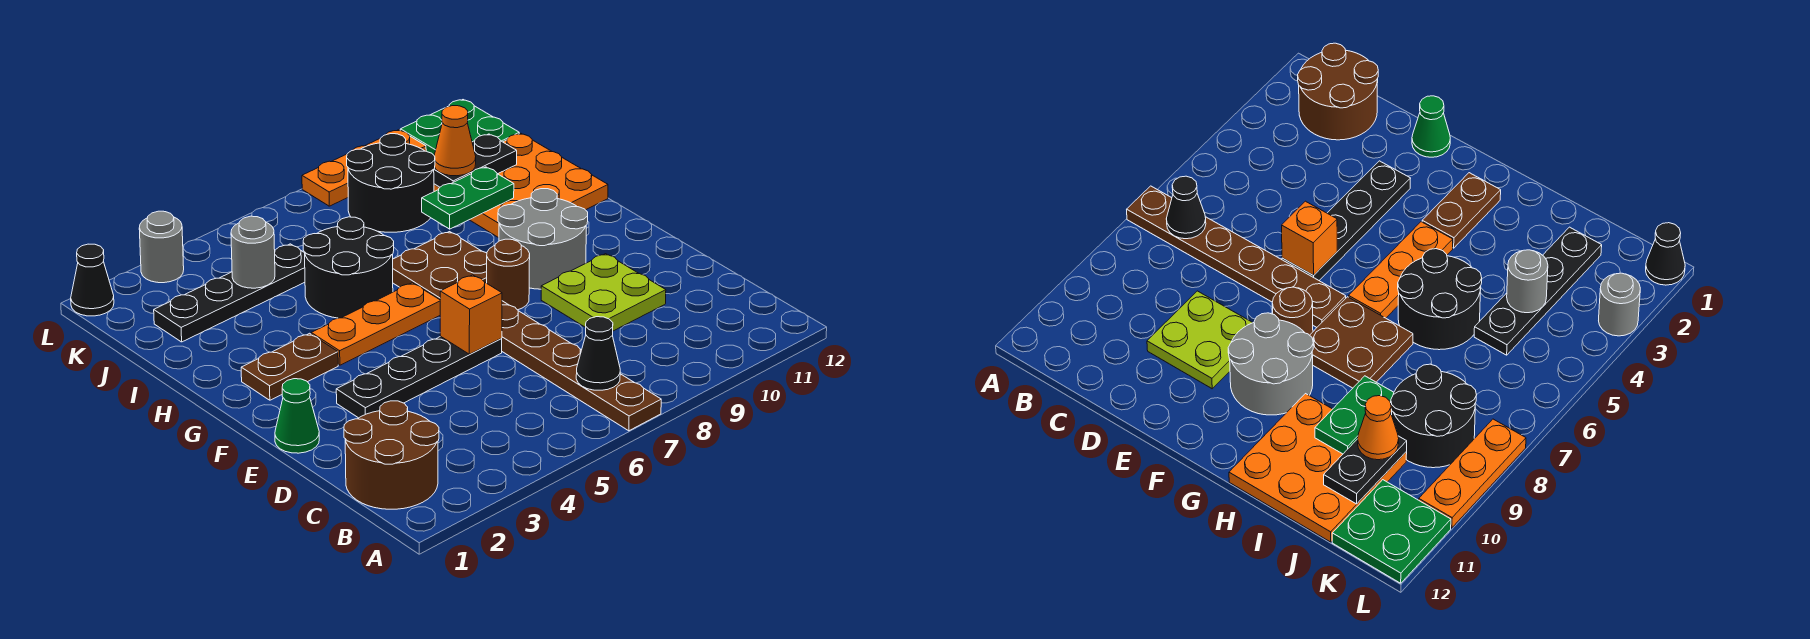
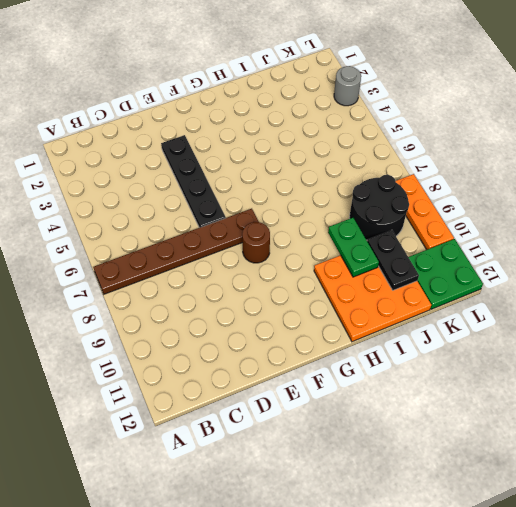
none -> brown round brick B1:C2 level 1
none -> lime plate D9:E10 level 1
none -> green cone E1 level 1

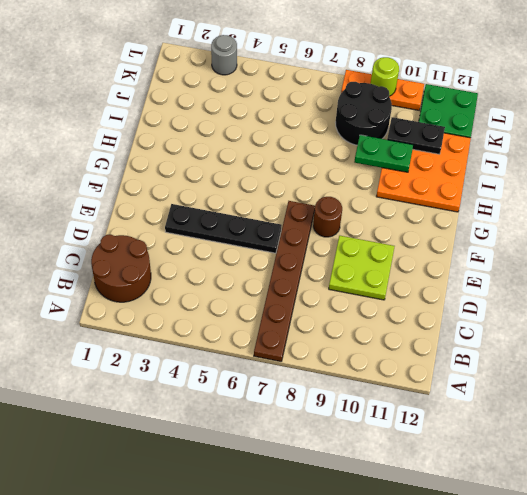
lime round brick L9 level 2 -> none
none -> green cone E1 level 1
none -> grey round brick F9:G10 level 1
none -> brown plate G2:G3 level 1

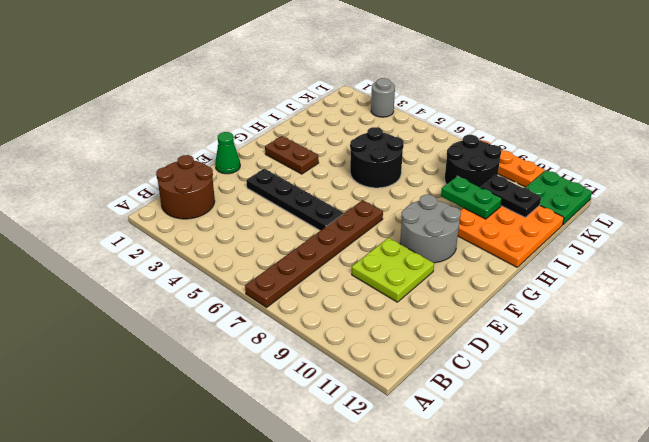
none -> brown round brick F8 level 1
none -> orange plate G4:G6 level 1
none -> brown plate G7:H8 level 1

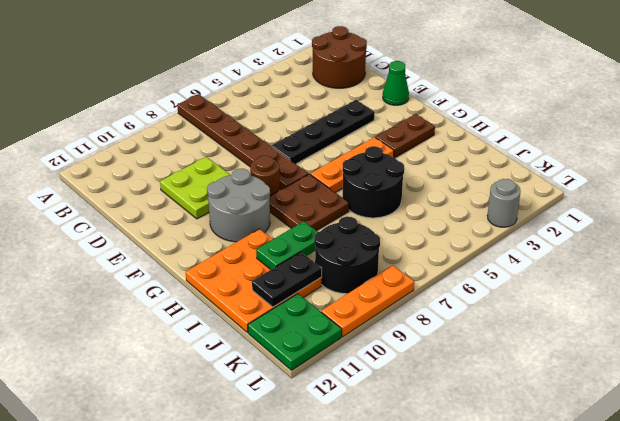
none -> black plate J2:J5 level 1
none -> black cone L1 level 1
none -> black cone B7 level 2

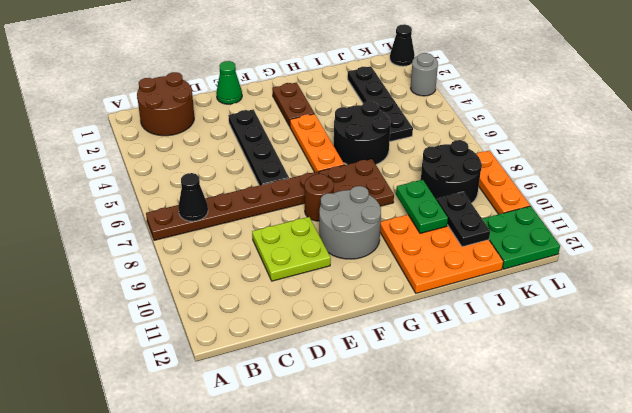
none -> orange brick E6 level 2
none -> grey round brick J4 level 2
none -> orange cone J10 level 3

